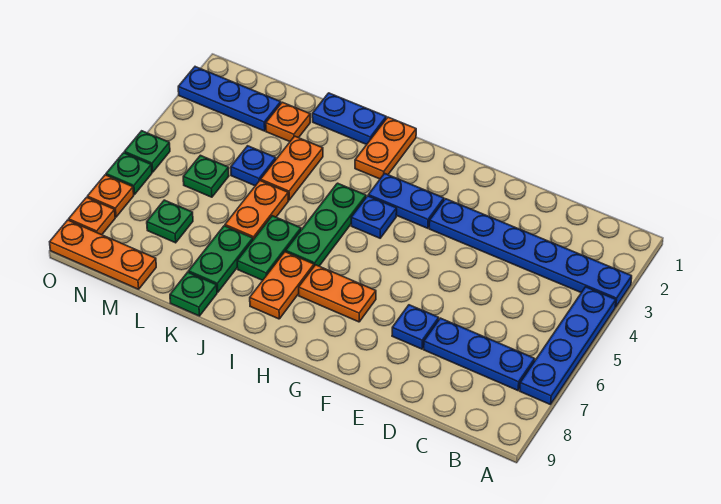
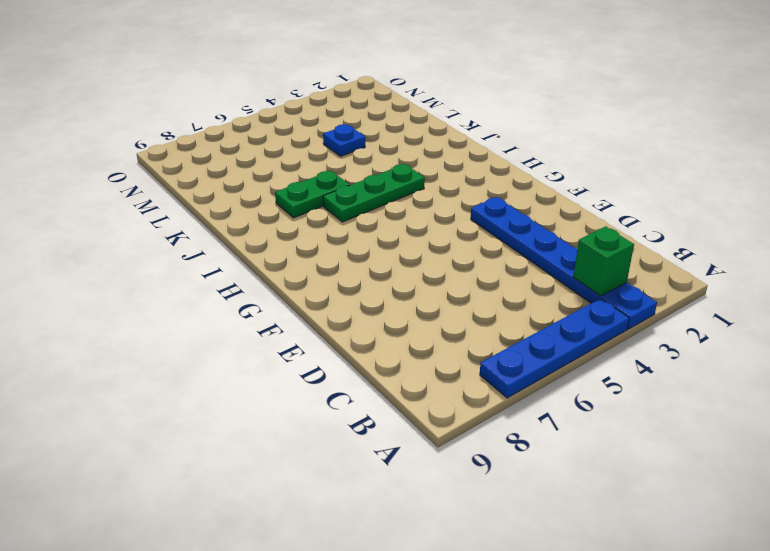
green brick B3 level 2 -> none
none -> blue plate B7:D7 level 1
none -> blue plate E7 level 1
none -> blue plate G3:H3 level 1

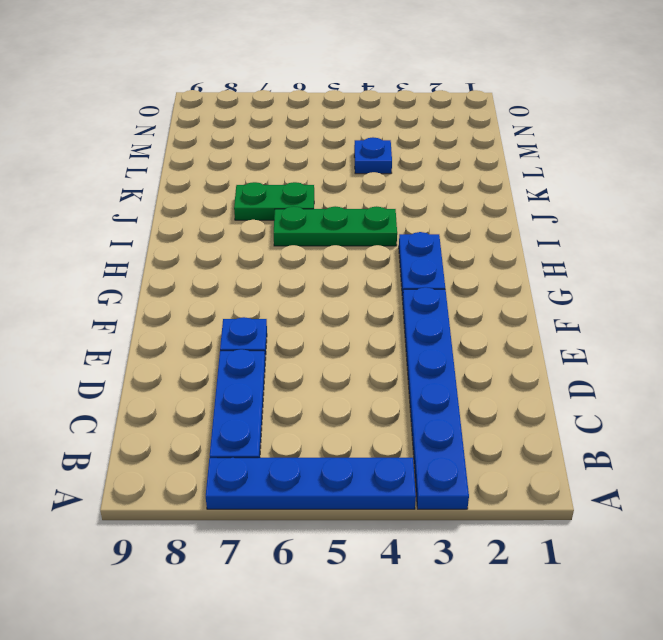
none -> orange plate G7:H7 level 1
none -> blue plate H4 level 1
none -> orange plate I1:I2 level 1

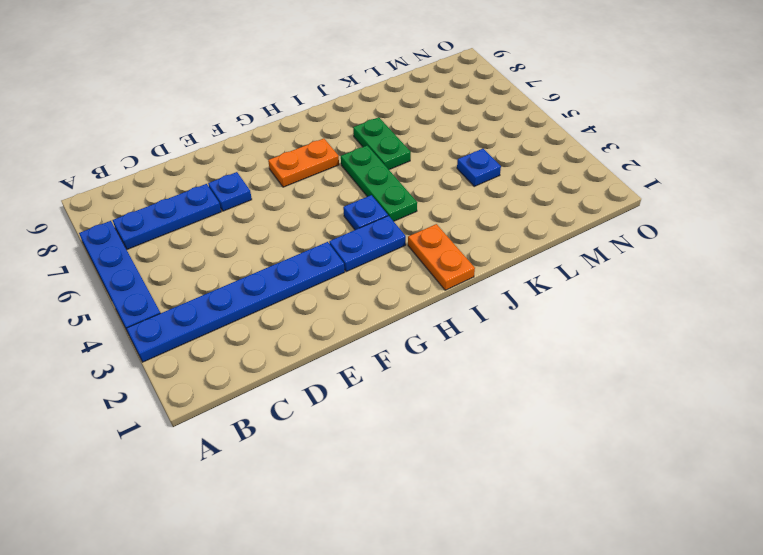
none -> orange plate I7:I8 level 1
none -> blue plate J1:K1 level 1
none -> orange plate K3:K4 level 1

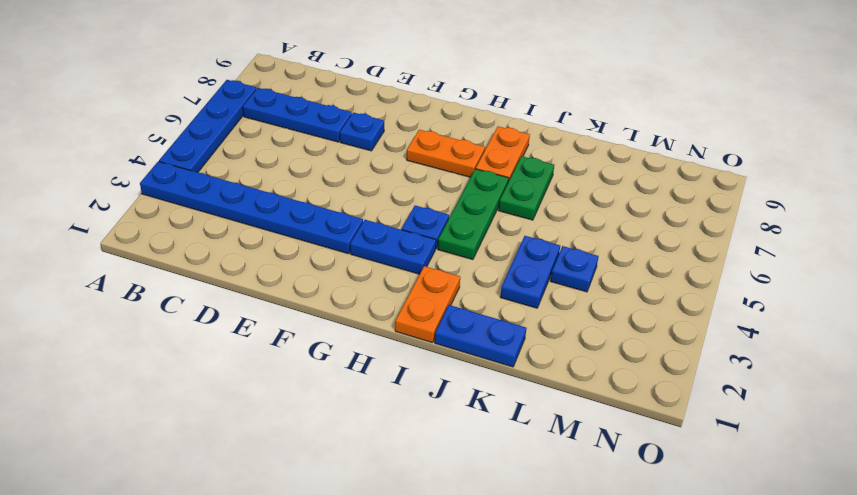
blue plate K3:K4 level 1 -> orange plate K3:K4 level 1
none -> orange plate K5:K6 level 1
none -> green plate K7:K8 level 1
none -> green plate K9 level 1

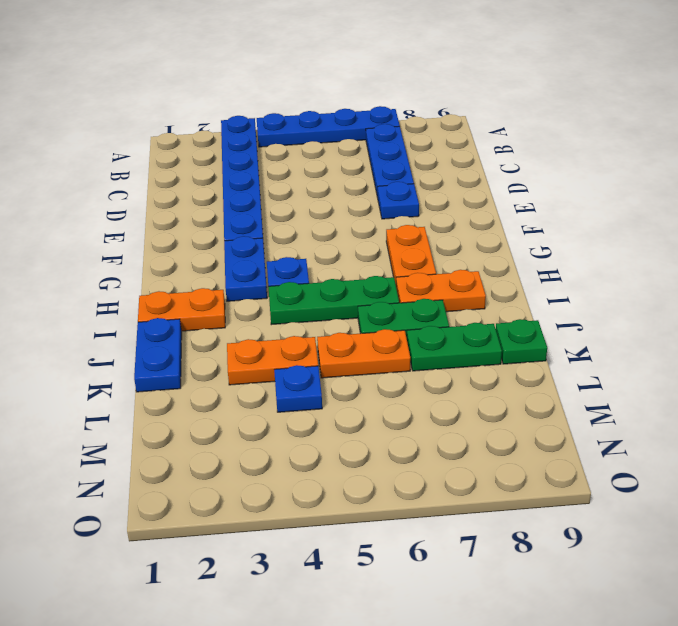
none -> orange plate L2 level 1
none -> blue plate M2:O2 level 1
none -> green plate M5 level 1

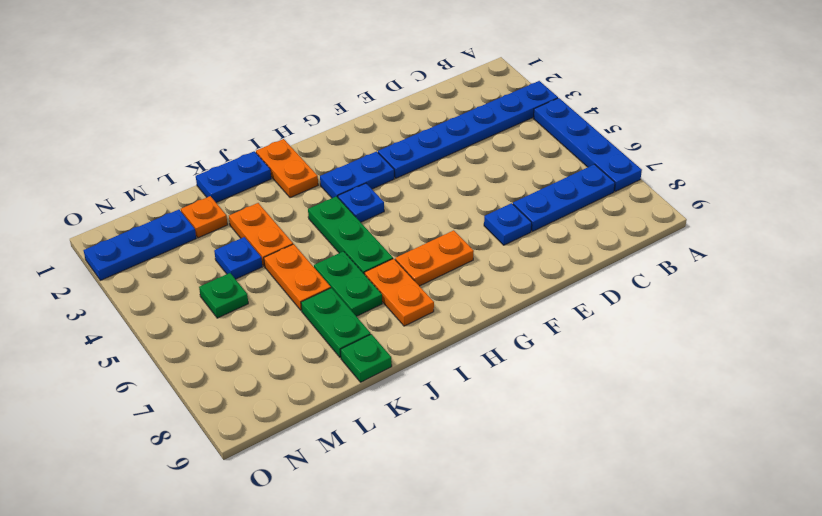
none -> green plate M7 level 1
none -> orange plate M9:O9 level 1
none -> green plate O5 level 1

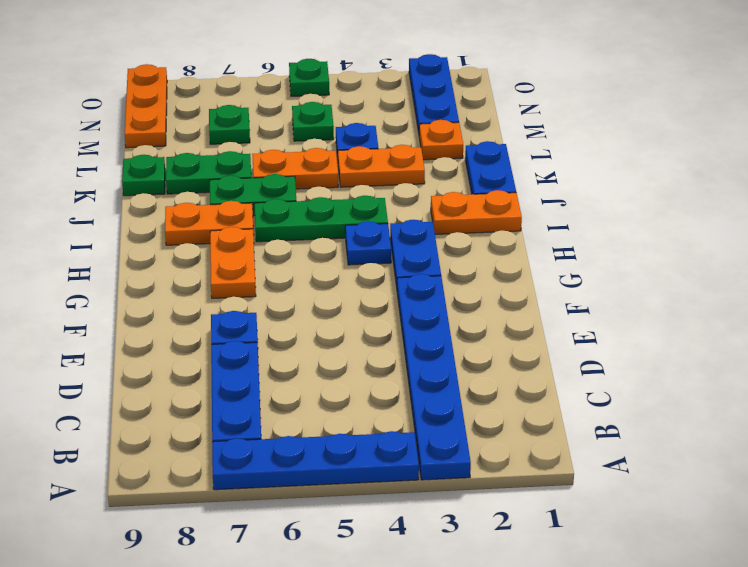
none -> green plate O6 level 1
none -> orange plate O7 level 1
none -> orange plate O8 level 1

